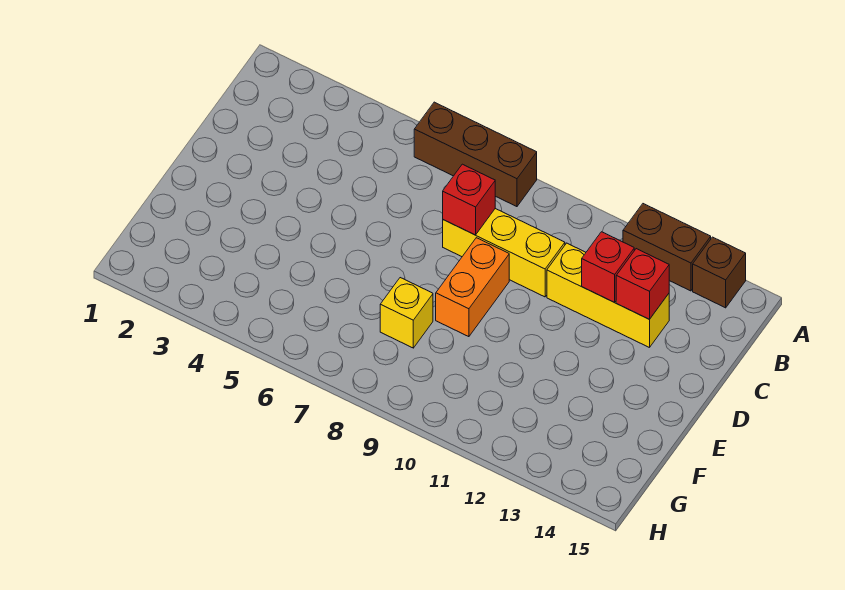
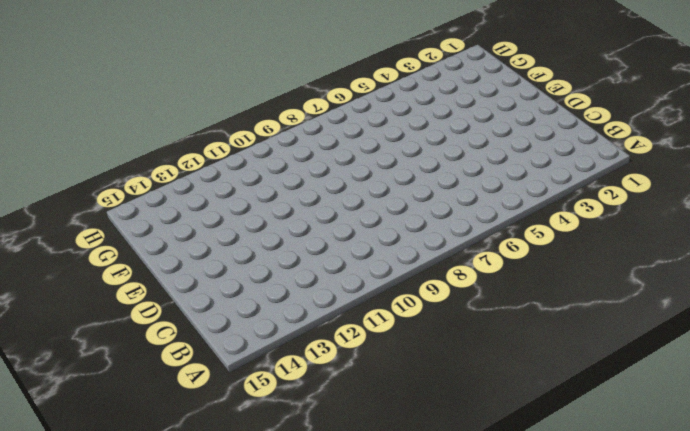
none -> brown brick A6:A8 level 1
none -> brown brick A12:A13 level 1

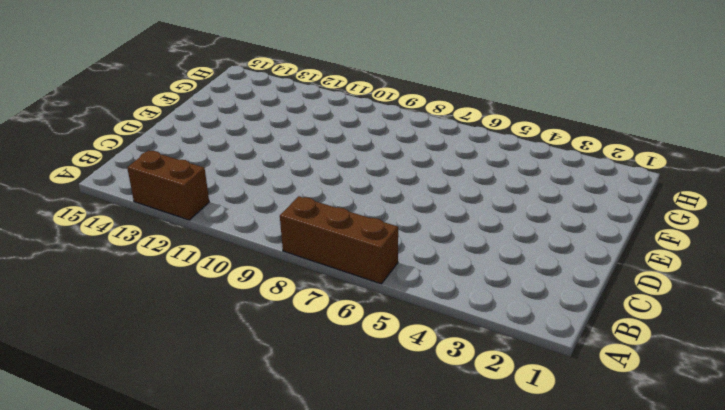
none -> brown brick A14 level 1
none -> yellow brick C8:C10 level 1

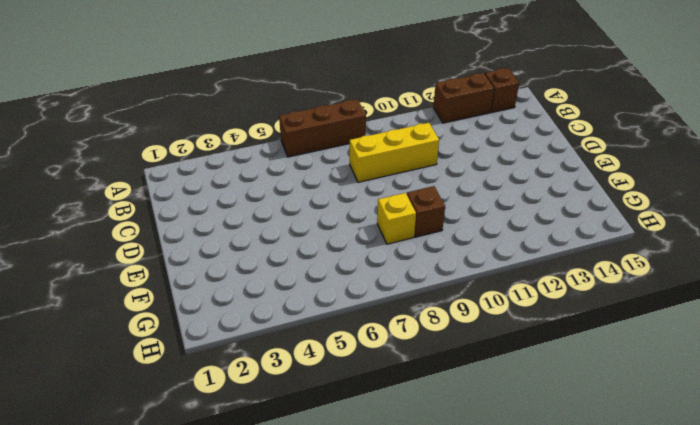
brown brick F9 level 1 -> none
none -> yellow brick C11:C13 level 1
none -> orange brick D9:E9 level 1

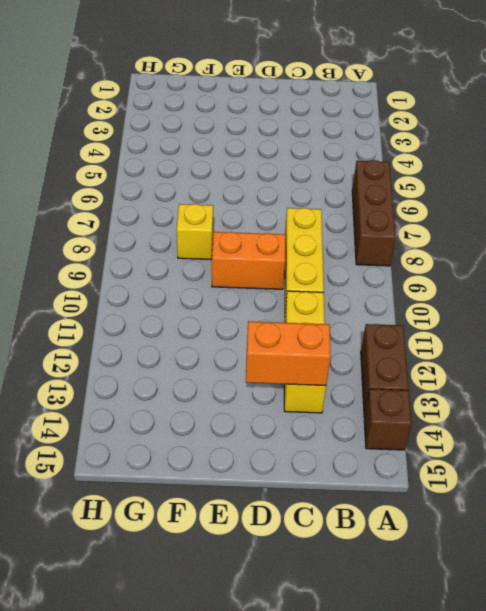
orange brick C13:D13 level 2 -> red brick C13 level 2
none -> red brick C8 level 2
none -> red brick C12 level 2

